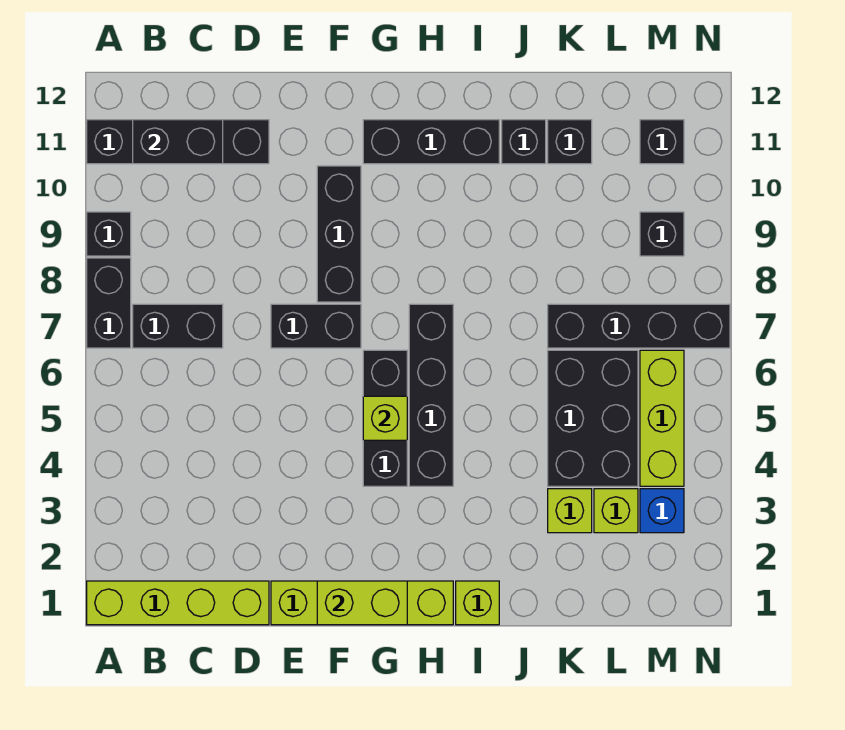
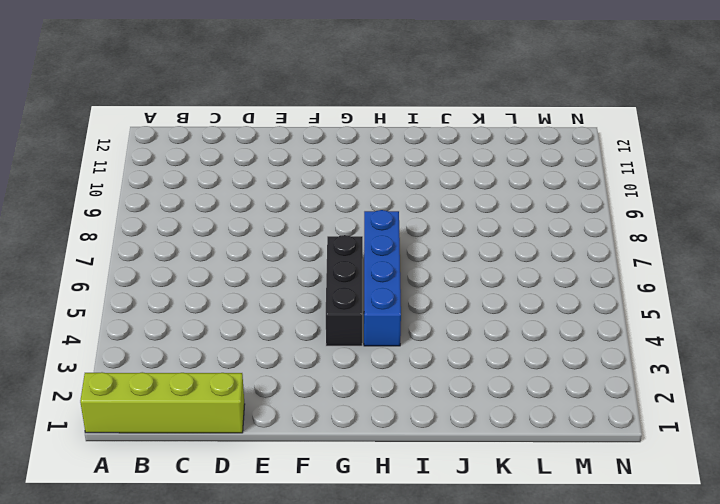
blue brick H4:H7 level 1 -> black brick H4:H7 level 1
none -> black brick A7:A8 level 1
none -> black brick A9 level 1
none -> black brick A11:D11 level 1

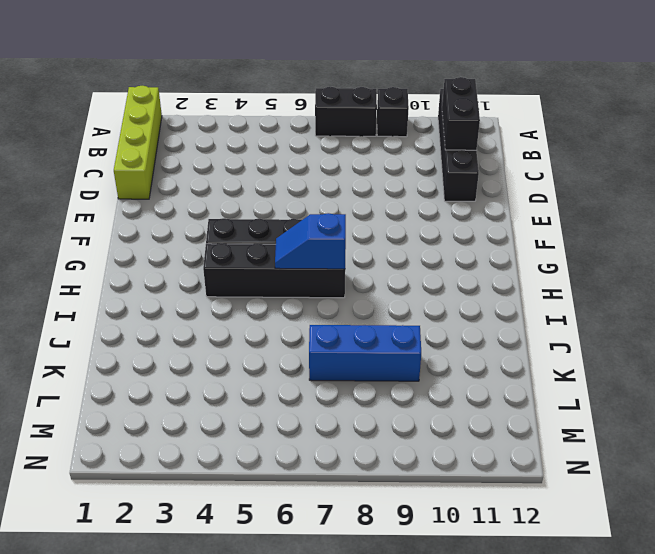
blue slope H6:H7 level 2 top 7 -> none
blue brick K7:K9 level 1 -> black brick K7:N7 level 1
none -> black brick B7:C7 level 1
none -> lime brick E1:H1 level 1
none -> black brick E7:F7 level 1

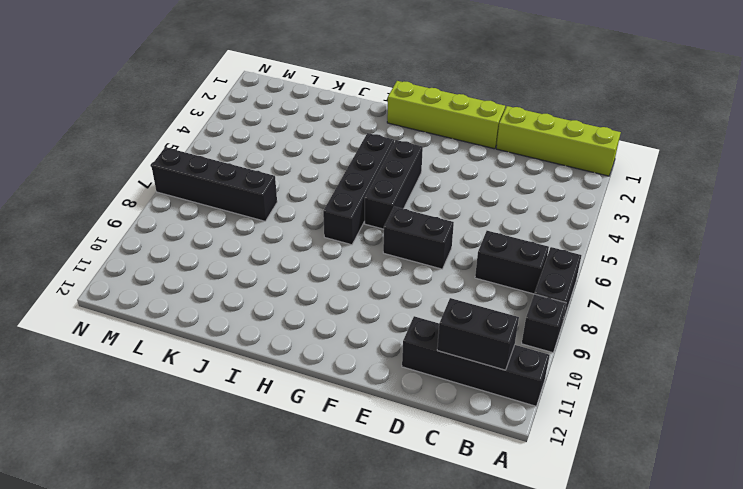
none -> black brick F8:F10 level 1
none -> black brick G11:I11 level 1
none -> lime brick I1 level 1

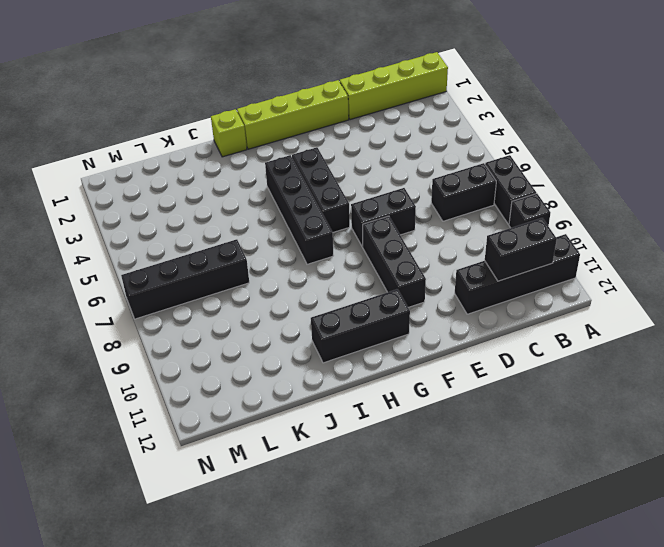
none -> black brick J11 level 1
none -> lime brick K3 level 1
none -> black brick K4:L6 level 1

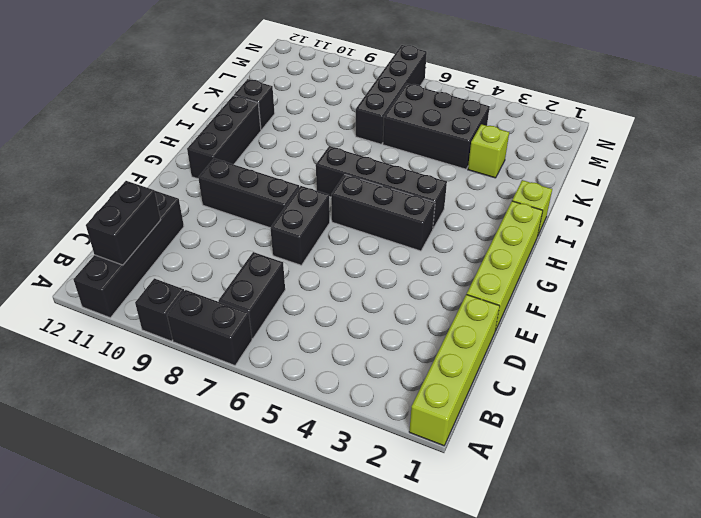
none -> black brick K11 level 1
none -> lime brick L3 level 1
none -> blue brick M3 level 1

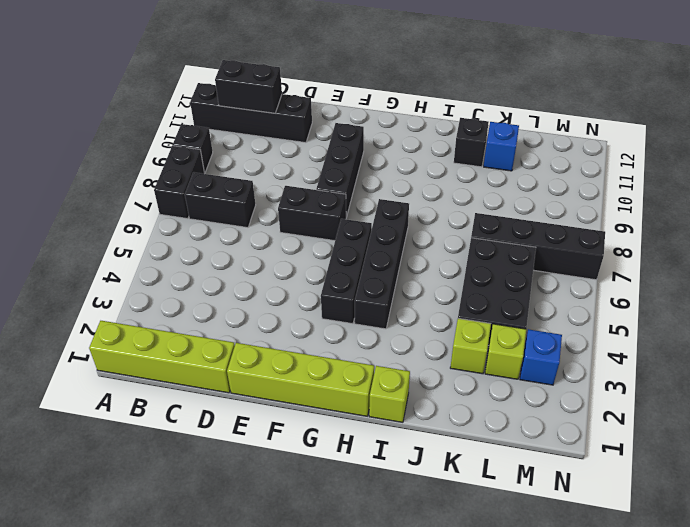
blue brick K11 level 1 -> black brick K11 level 1
none -> black brick G11:I11 level 1
none -> lime brick M4:M6 level 1
none -> black brick M9 level 1

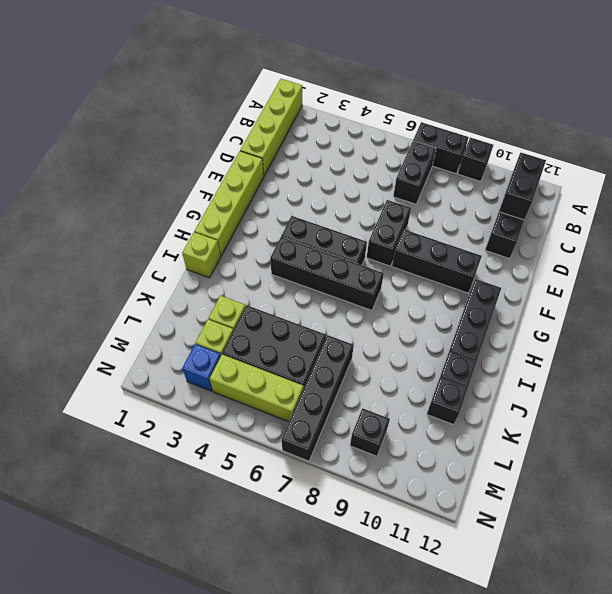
none -> black brick M11 level 1
none -> lime brick F1:G1 level 2
none -> lime brick G5 level 2

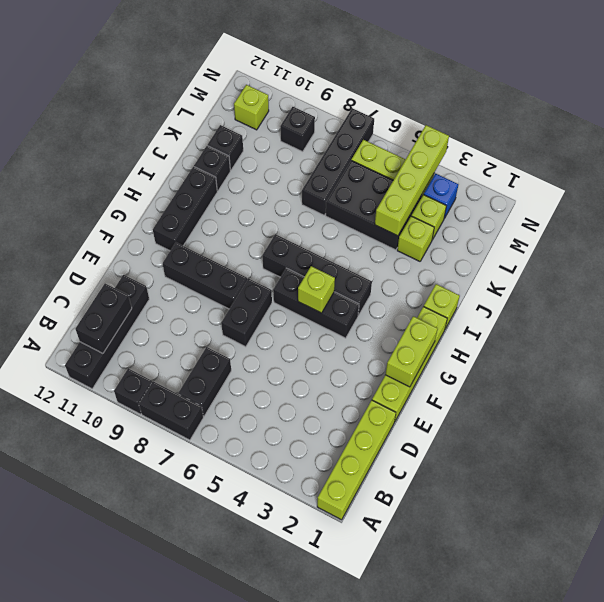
lime brick K4:N4 level 2 -> none
lime brick M11 level 1 -> black brick M11 level 1

